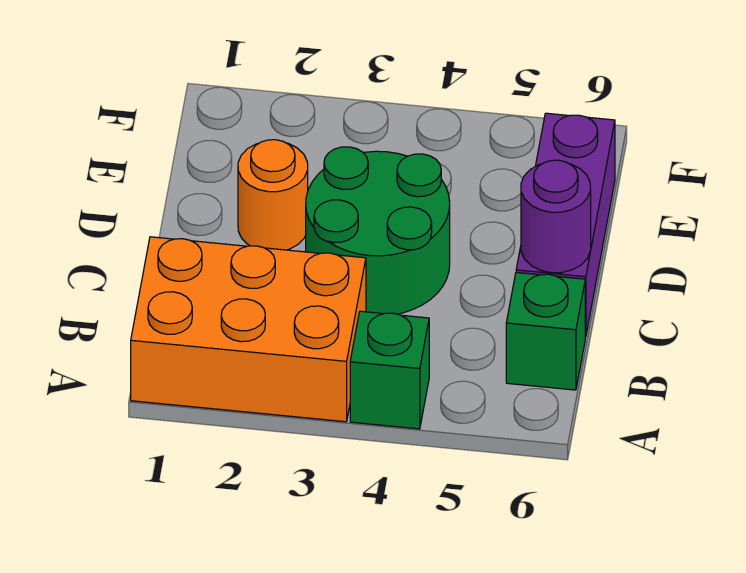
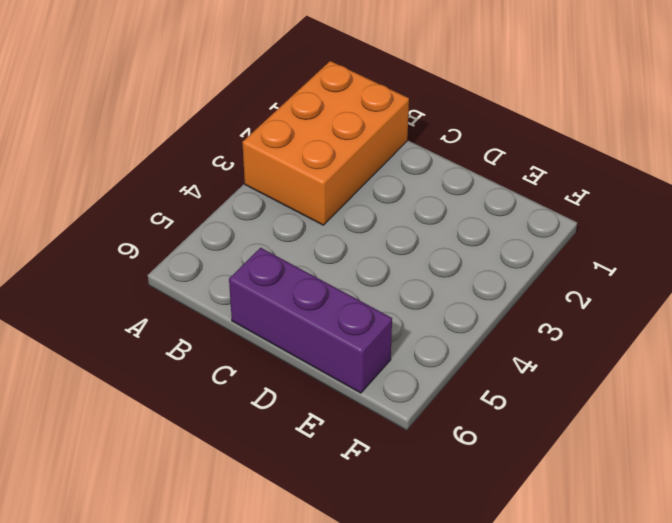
none -> green brick A4 level 1
none -> green brick B6 level 1

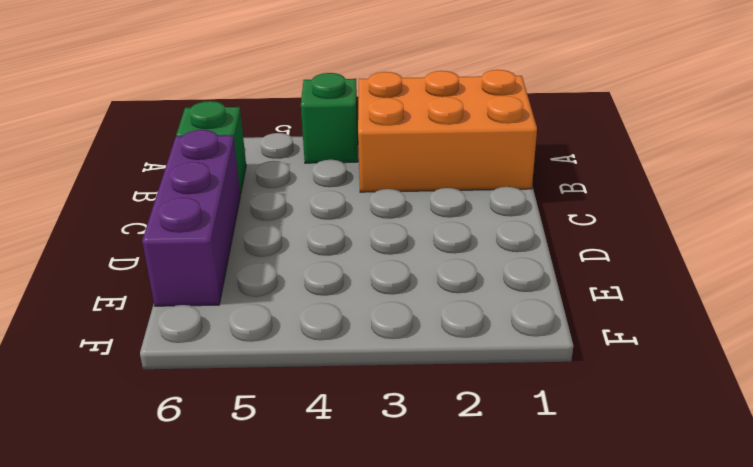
none -> green round brick C3:D4 level 1
none -> orange round brick D2 level 1

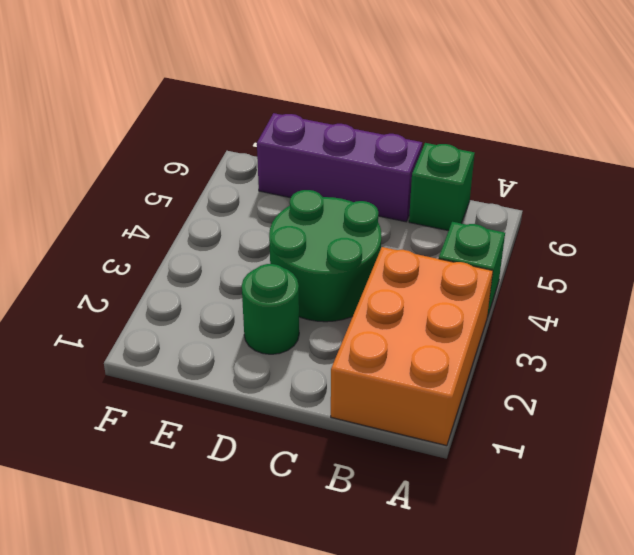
green round brick D2 level 1 -> orange round brick D2 level 1
none -> purple round brick C6 level 2

